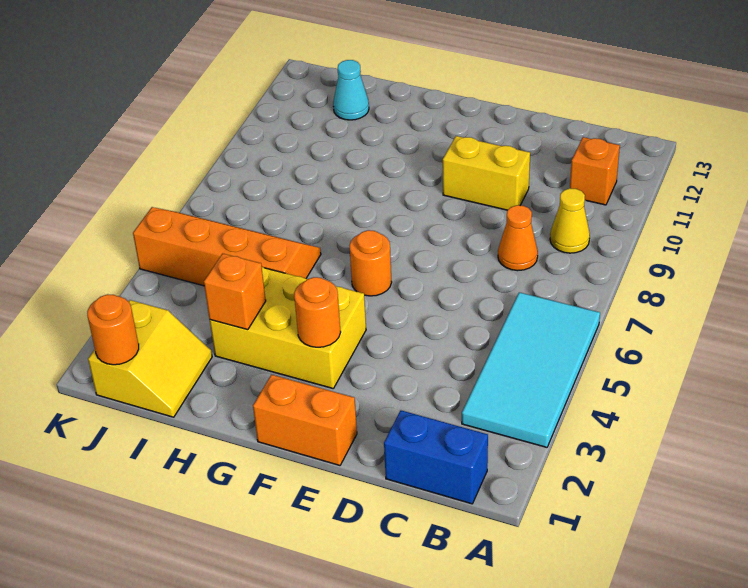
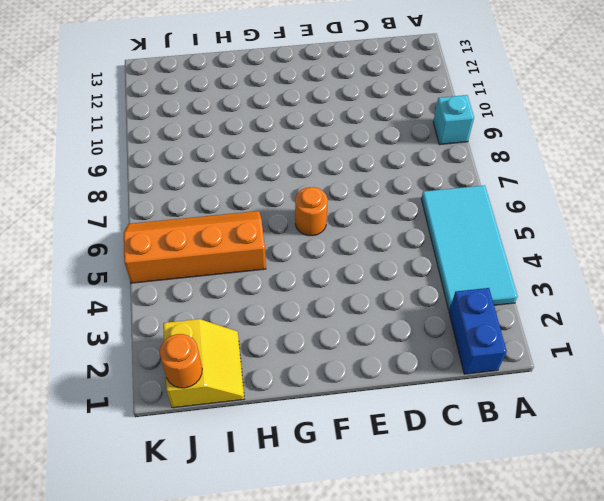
cyan brick A9 level 1 -> none
blue brick B1:B2 level 1 -> blue brick B1:C1 level 1
none -> yellow cone B9 level 1
none -> orange brick B11 level 1
none -> orange cone C8 level 1

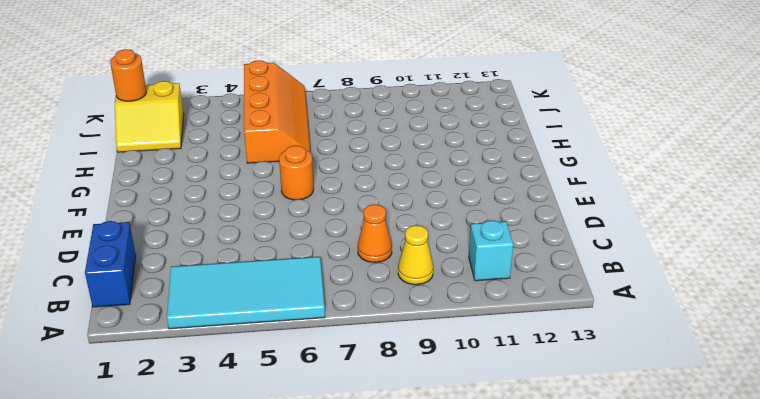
cyan brick B11 level 1 -> orange brick B11 level 1
none -> yellow brick D10:E10 level 1
none -> orange brick E1:F1 level 1
none -> yellow brick F3:H4 level 1

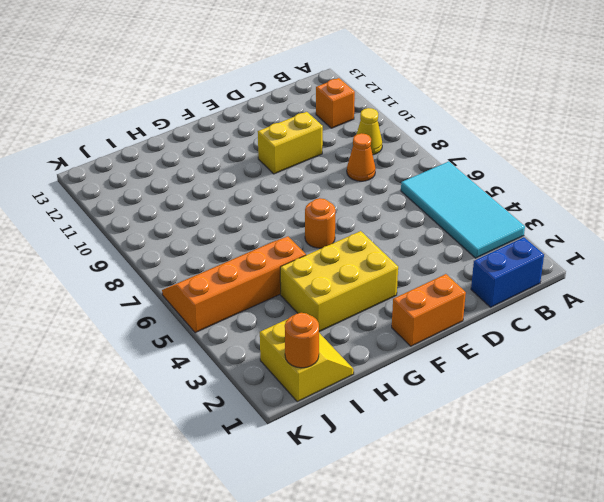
none -> cyan cone I12 level 1
none -> orange round brick F3 level 2
none -> orange brick H3 level 2

